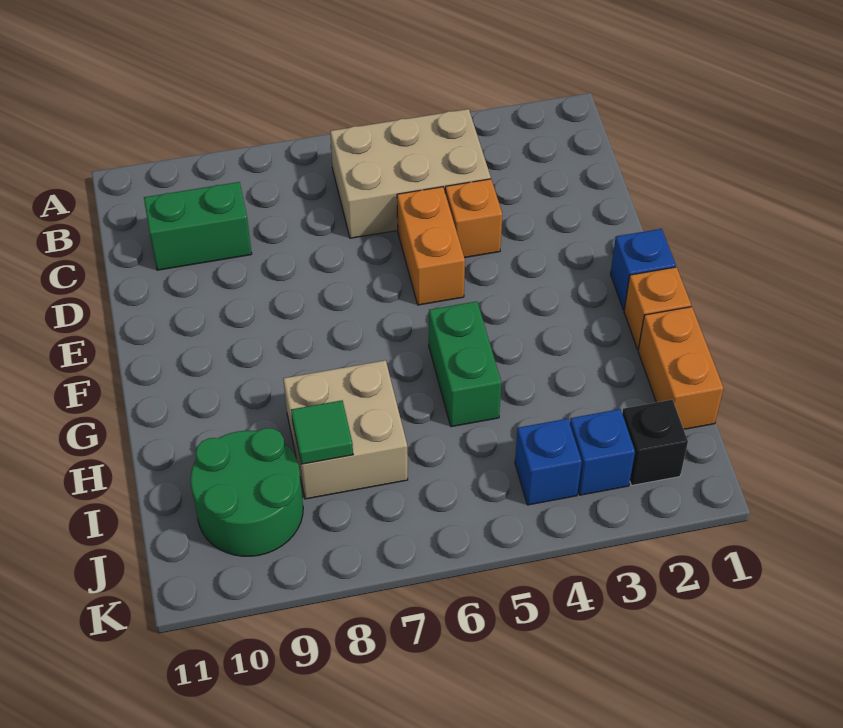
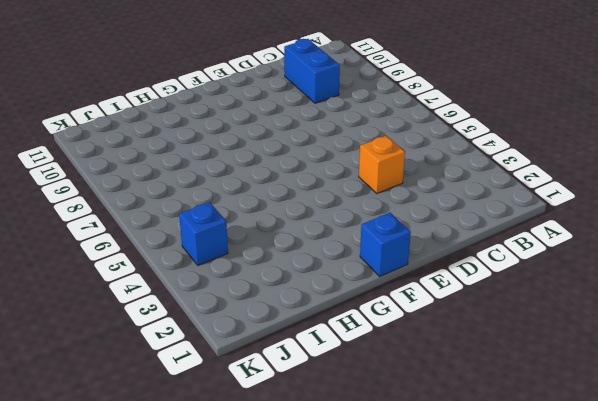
blue brick C9:C10 level 1 -> green brick C9:C10 level 1
none -> tan brick B4:C6 level 1
none -> orange brick D5:E5 level 1
none -> orange brick G1 level 1

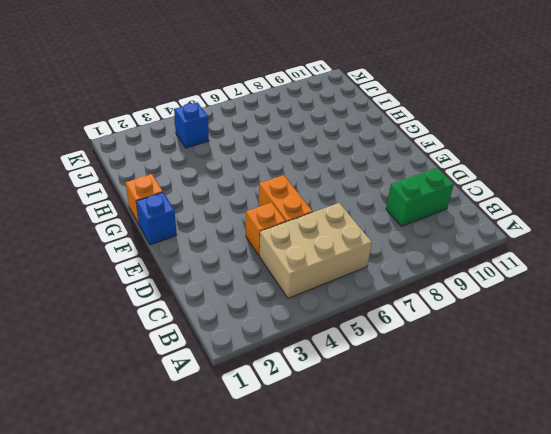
none -> green brick G5:H5 level 1
none -> orange brick H1:I1 level 1
none -> tan brick H7:I8 level 1

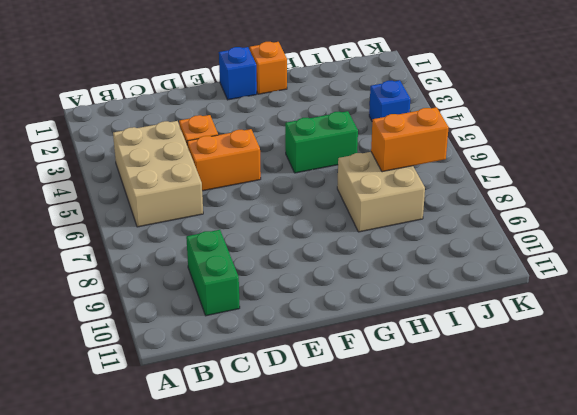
orange brick I7:J7 level 2 -> orange brick H1:I1 level 1
none -> green round brick I9:J10 level 1
none -> black brick J2 level 1
none -> blue brick J3 level 1

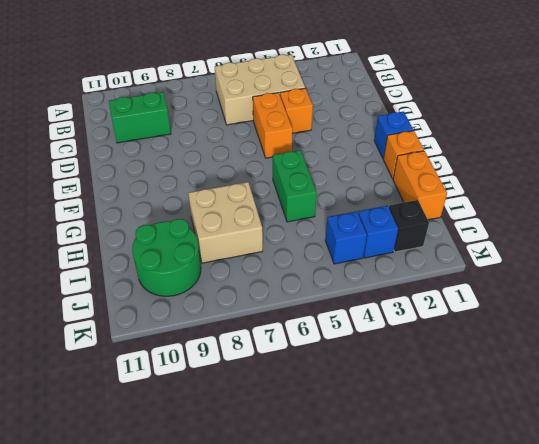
none -> green tile I8 level 2

